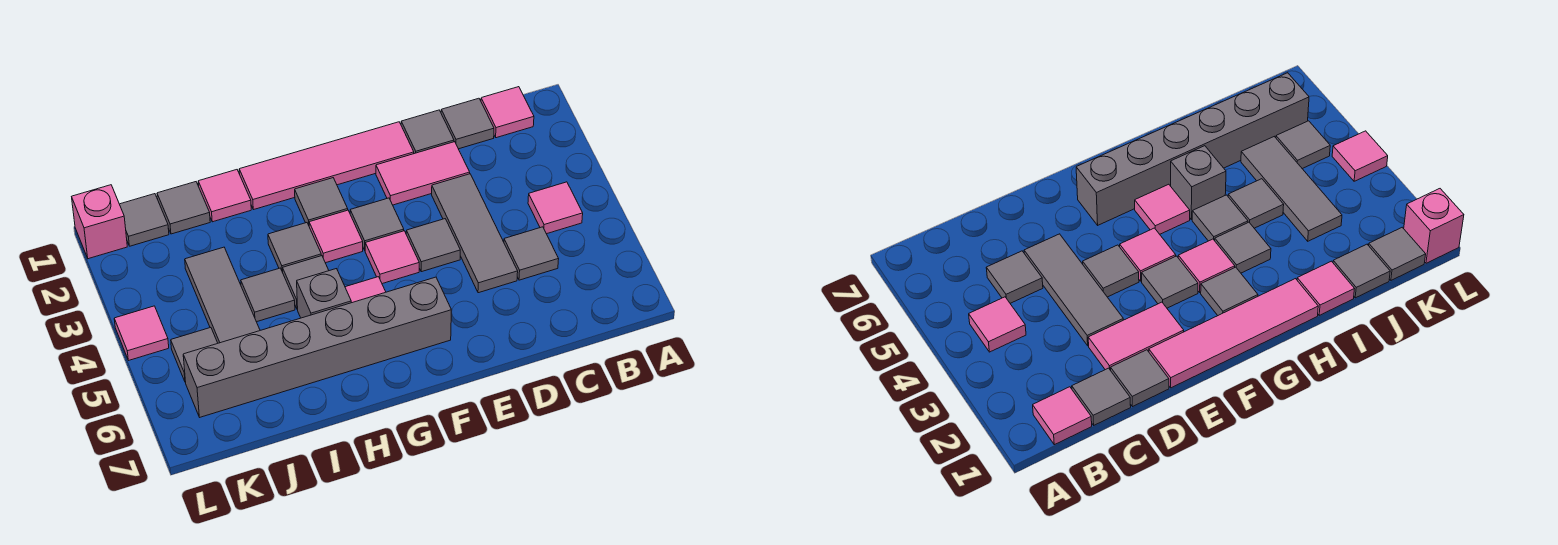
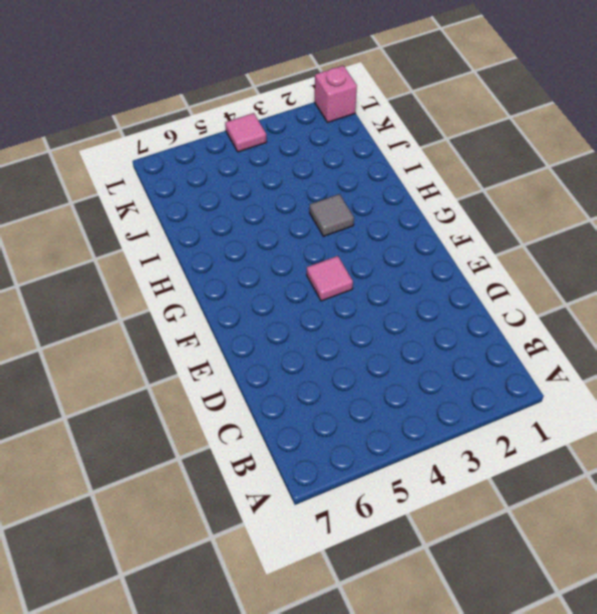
none -> pink tile B1 level 1
none -> pink tile B4 level 1
none -> grey tile C1 level 1

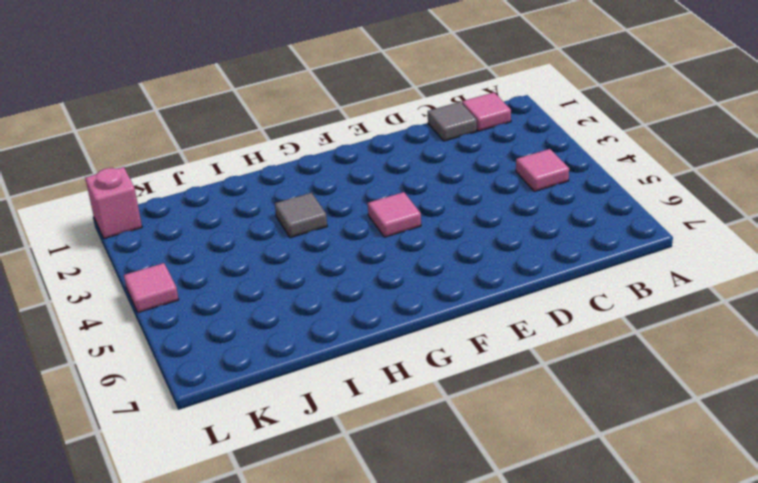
none -> grey tile C5 level 1
none -> grey tile D1 level 1
none -> pink tile D2:E2 level 1

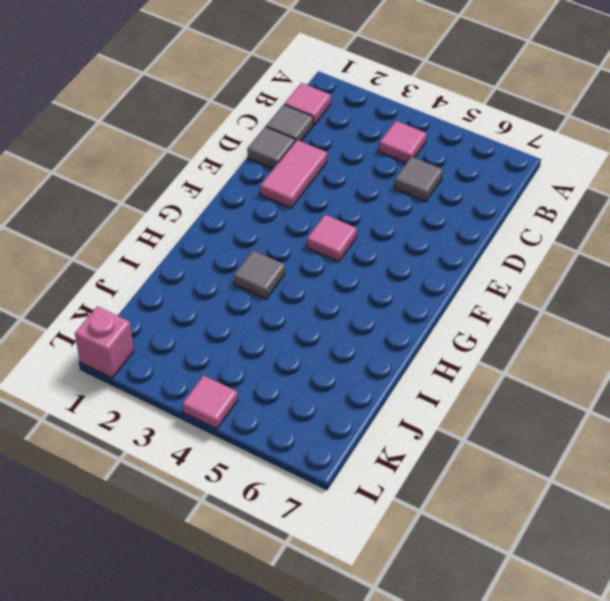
none -> grey tile D3:D5 level 1
none -> pink tile E1:H1 level 1
none -> grey tile E4 level 1

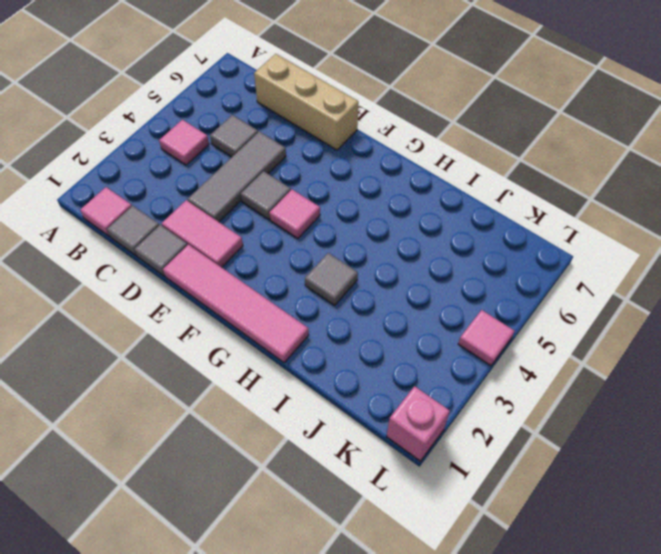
tan brick C7:E7 level 1 -> none
none -> grey tile F3 level 1
none -> grey brick F6:K6 level 1
none -> grey tile G2 level 1

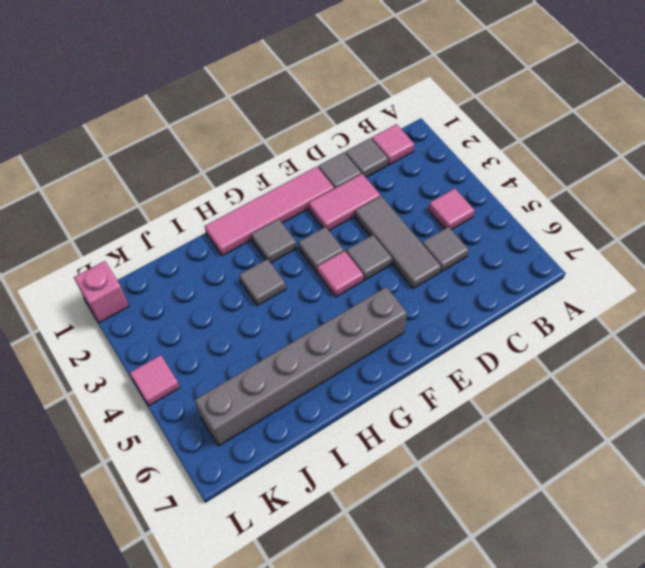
none -> pink tile G3 level 1
none -> pink tile G5 level 1
none -> grey tile H4 level 1

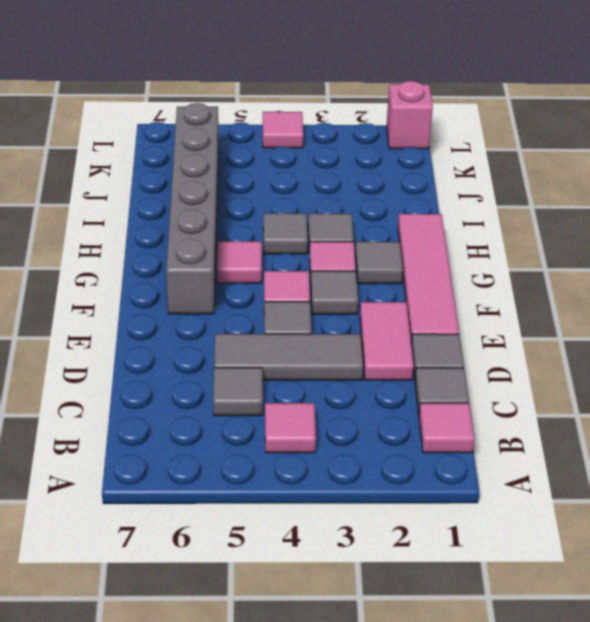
none -> grey brick H5 level 1
none -> pink tile I1 level 1
none -> grey tile I4 level 1

